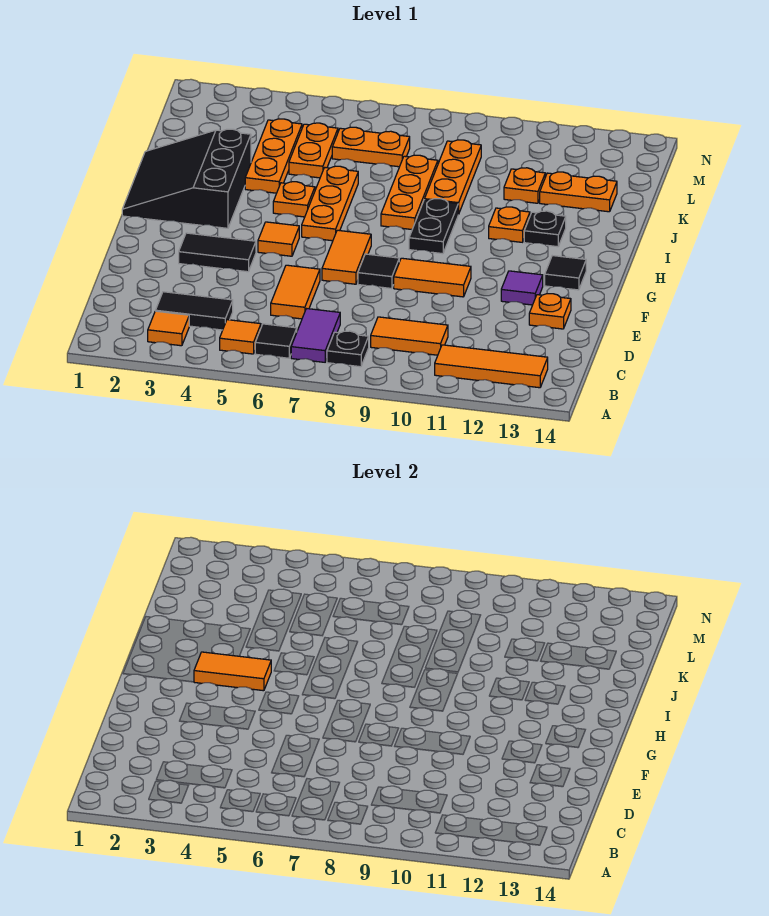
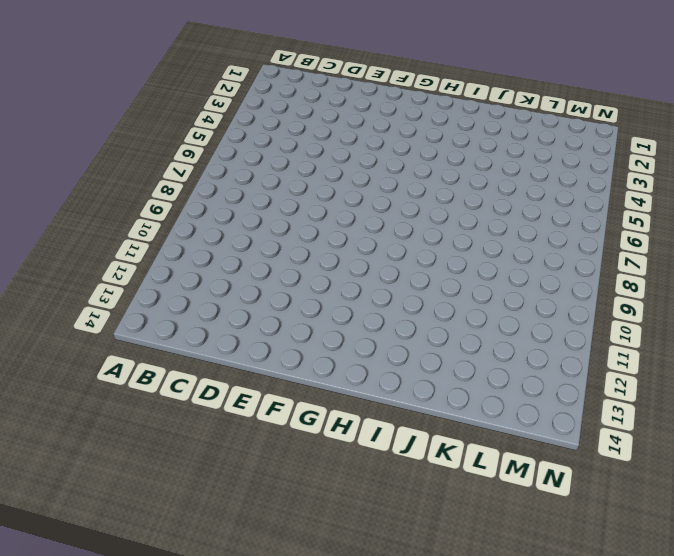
none -> orange tile B3 level 1
none -> orange tile B5 level 1
none -> black tile B6 level 1
none -> purple tile B7:C7 level 1

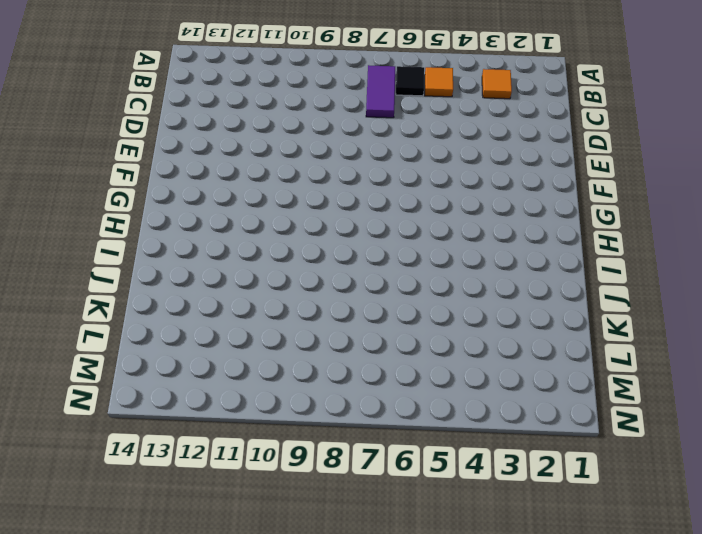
none -> black plate B8 level 1
none -> orange tile B11:B13 level 1
none -> black tile C3:C4 level 1
none -> orange tile C9:C10 level 1

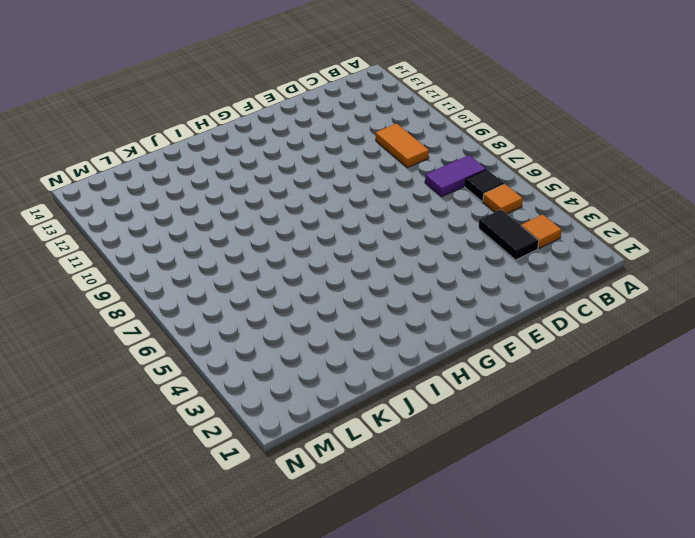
none -> black plate B8 level 1
none -> orange tile B11:B13 level 1
none -> orange tile D6:E6 level 1
none -> orange plate E13 level 1

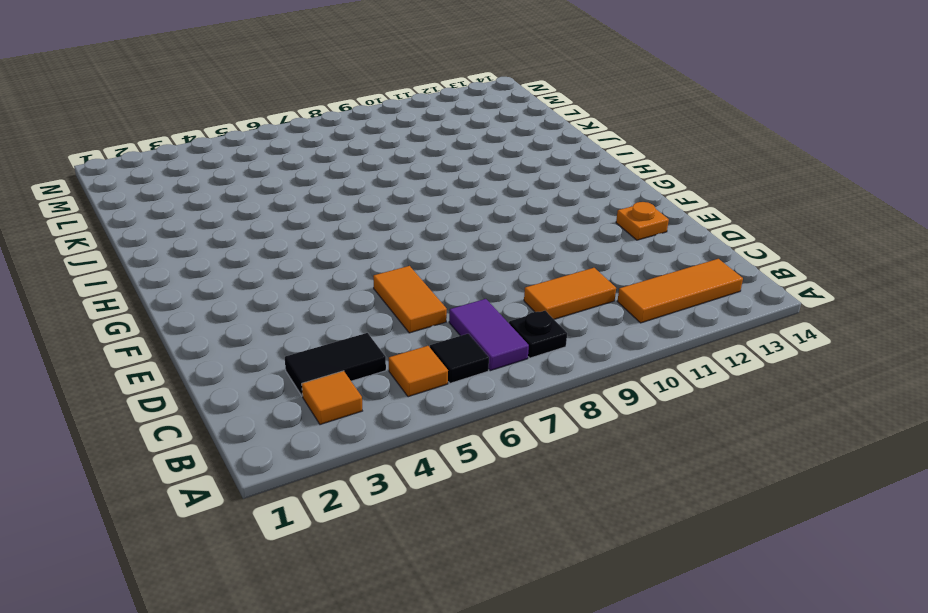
none -> black tile F3:F4 level 1
none -> orange tile F7:G7 level 1
none -> black tile F8 level 1
none -> orange tile F9:F10 level 1

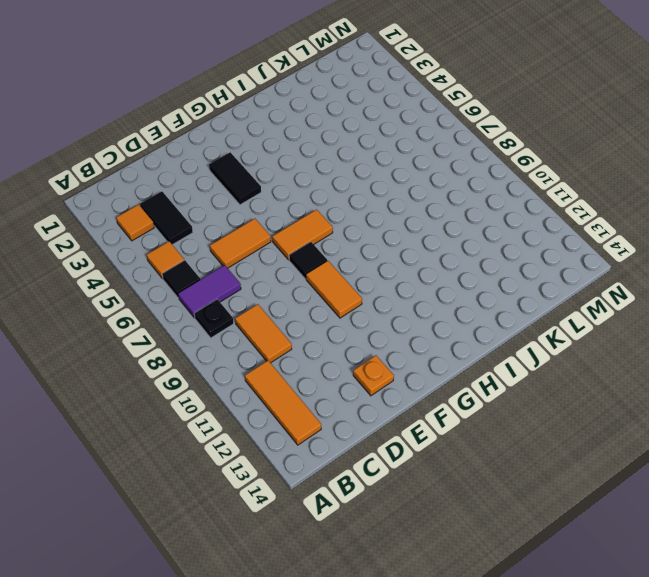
none -> purple tile F12 level 1
none -> orange tile G5 level 1
none -> black tile G13 level 1
none -> black slope H1:J3 level 1 top 3

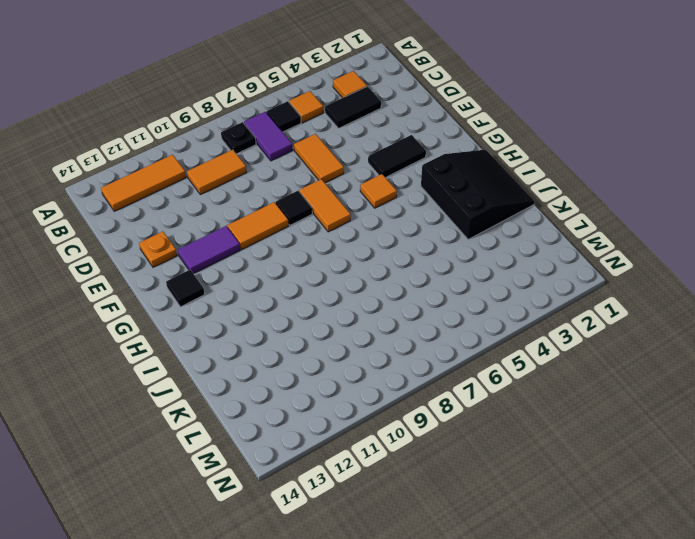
purple tile F11:F12 level 1 -> purple tile F12 level 1
none -> orange plate H6:J6 level 1
none -> black plate H9:I9 level 1
none -> orange plate I5 level 1
none -> orange plate I8:K8 level 1

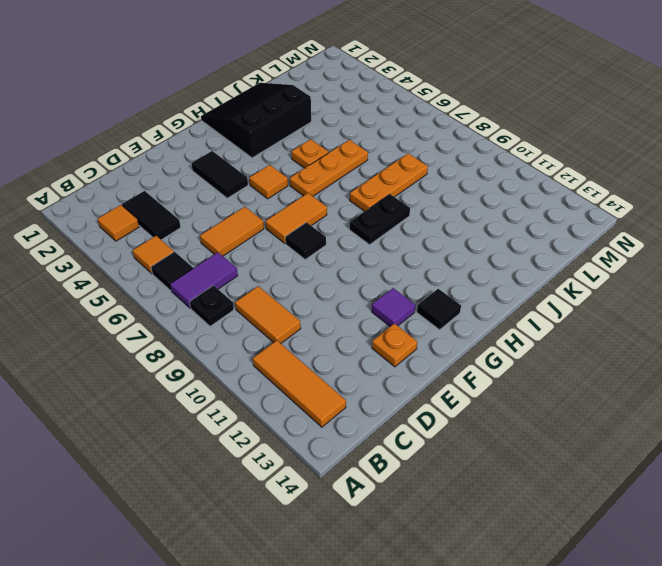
none -> orange tile F9:F10 level 1
none -> orange plate I11 level 1
none -> black plate I12 level 1
none -> orange plate J4:L4 level 1

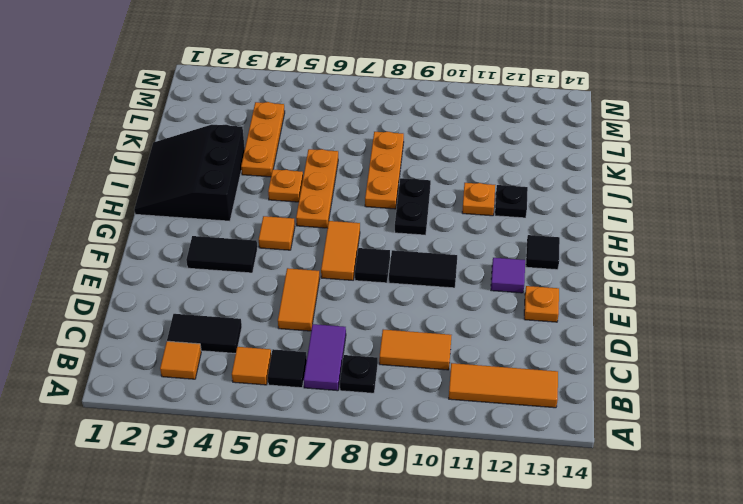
black tile F9:F10 level 1 -> orange tile F9:F10 level 1
none -> orange plate J9:L9 level 1
none -> orange plate K5:L5 level 1
none -> orange plate K11 level 1
none -> orange plate K12:K13 level 1

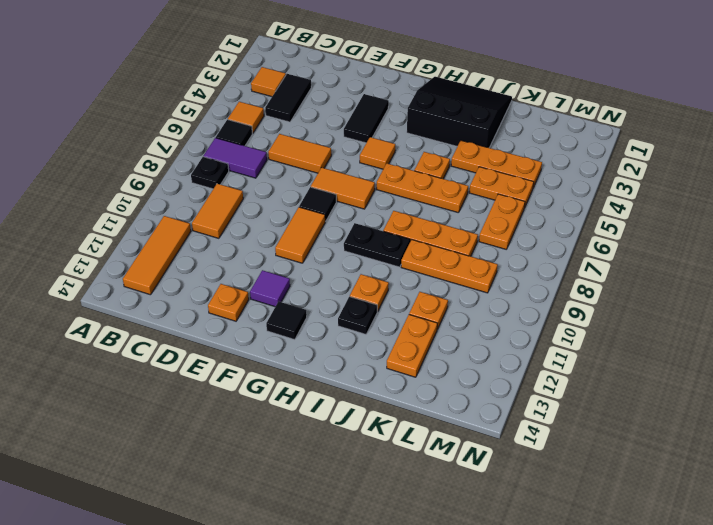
none -> orange tile H3:H4 level 2

